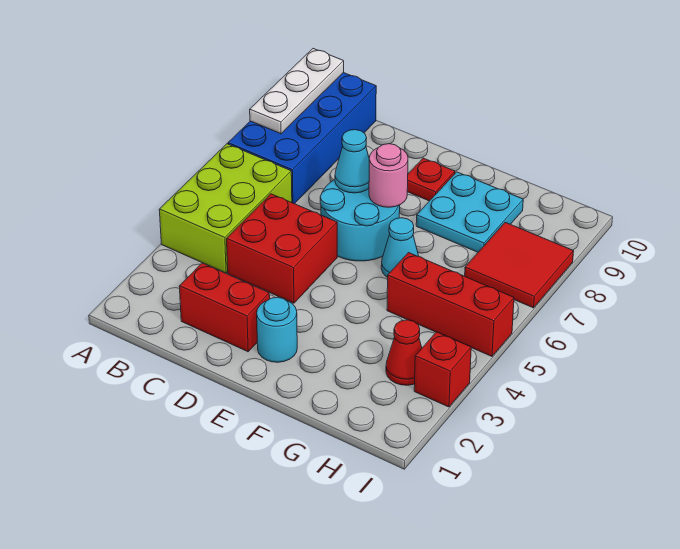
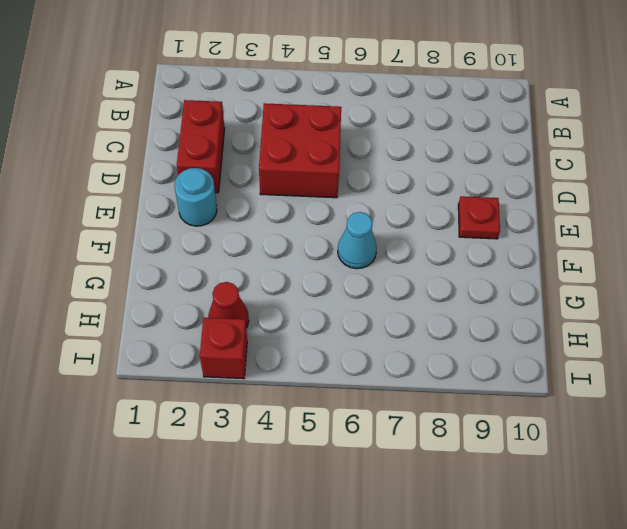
none -> lime brick A4:B6 level 1
none -> blue brick A7:B10 level 1
none -> cyan round brick D6:E7 level 1

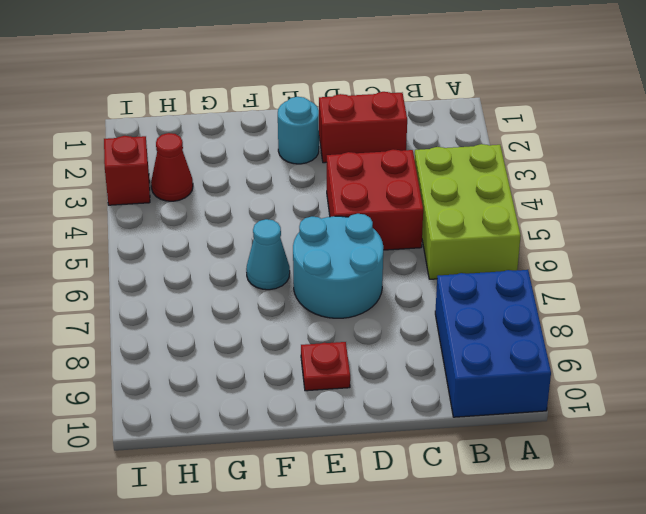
blue brick A8:B10 level 1 -> blue brick A7:B10 level 1
none -> cyan plate F8:G9 level 1
none -> red brick G5:I5 level 1
none -> red tile H7:I8 level 1

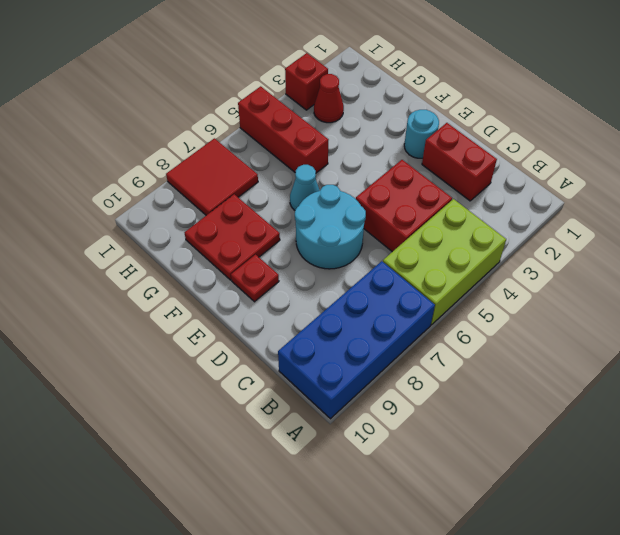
red plate F8:G9 level 1 -> cyan plate F8:G9 level 1
none -> white plate A8:A10 level 2
none -> cyan cone D7 level 2
none -> pink round brick E7 level 2

